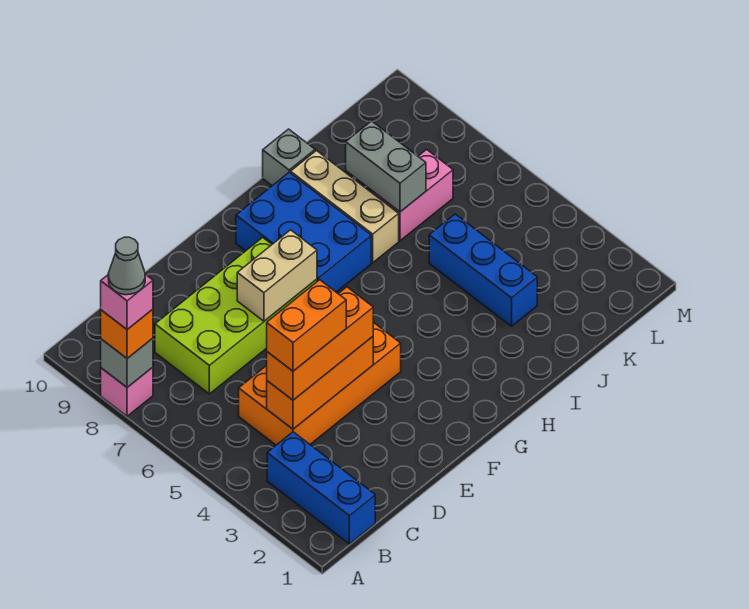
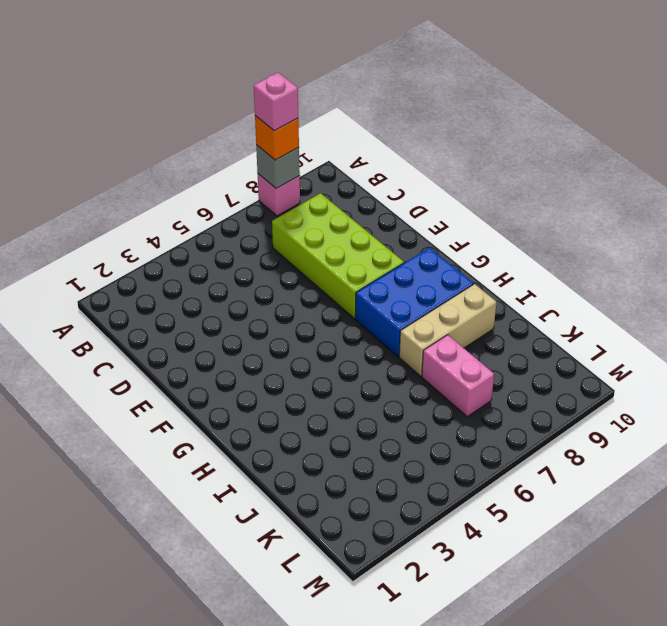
none -> blue brick B1:B3 level 1
none -> orange brick C4:F5 level 1
none -> grey brick I10 level 1

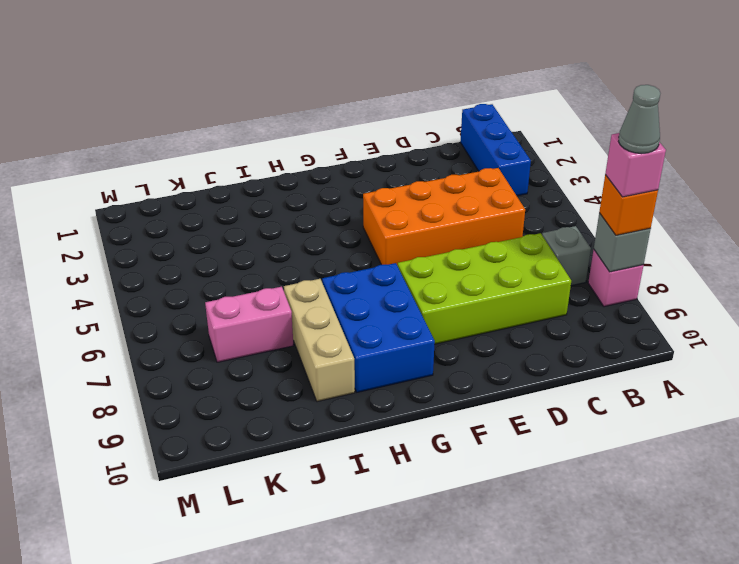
grey brick B7 level 1 -> grey brick I10 level 1
none -> blue brick J3:J5 level 1
none -> orange brick C4:E4 level 2
none -> tan brick E7:F7 level 2

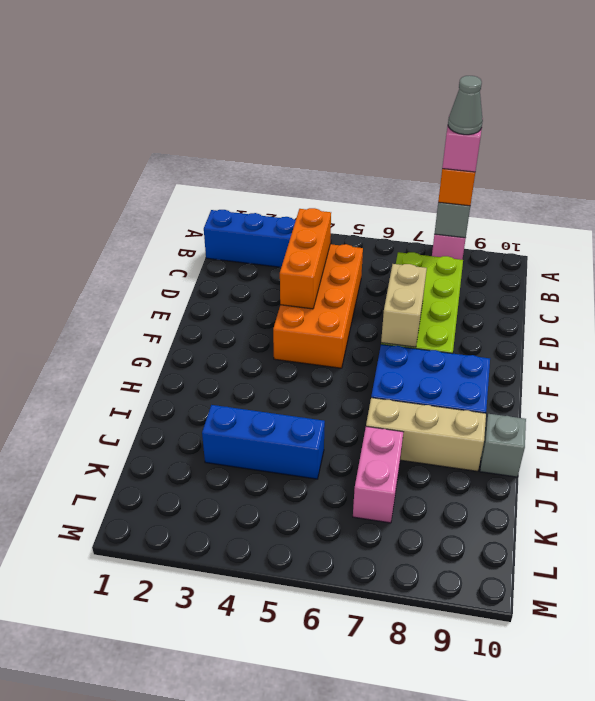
none -> grey brick J7:J8 level 2
none -> orange brick C4:E4 level 3
none -> orange brick C4:D4 level 4

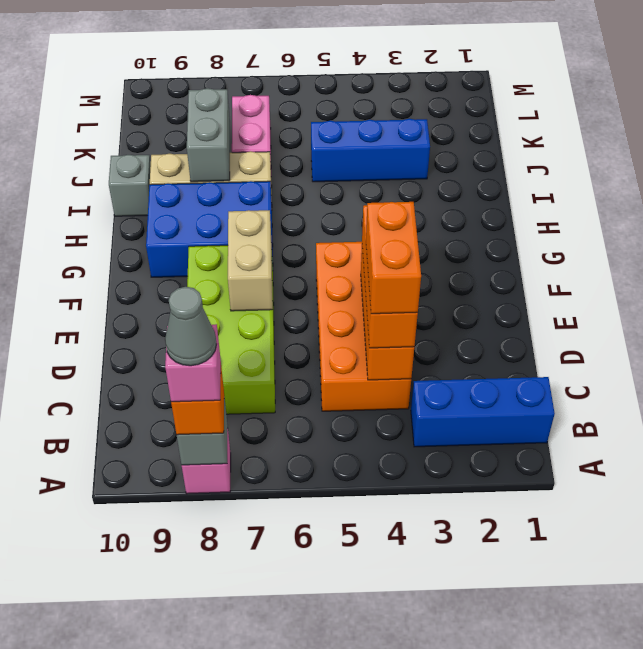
grey brick I8:J8 level 2 -> grey brick J7:J8 level 2

